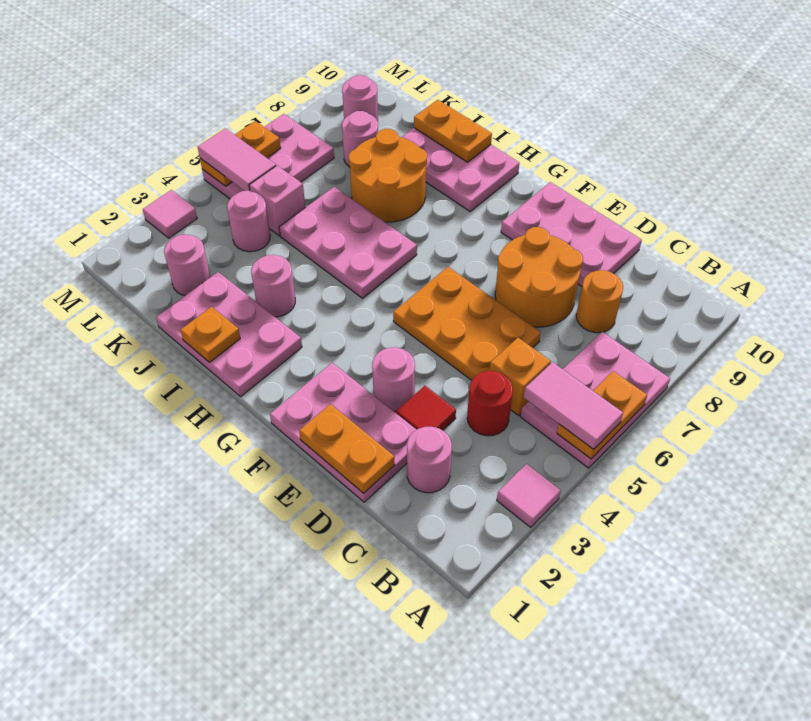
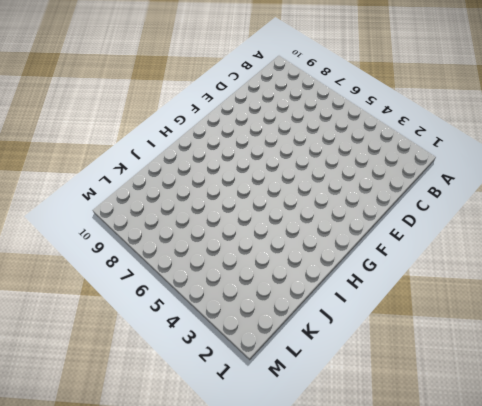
none -> pink tile A3 level 1
none -> pink plate A5:B7 level 1
none -> pink round brick C2 level 1
none -> red round brick C4 level 1

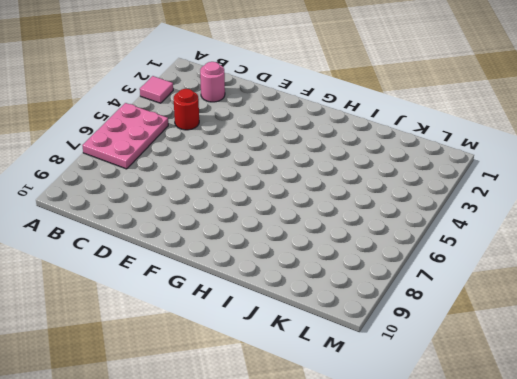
none -> orange brick C5 level 1
none -> orange round brick C8 level 1
none -> pink plate D1:F2 level 1
none -> red tile D3 level 1

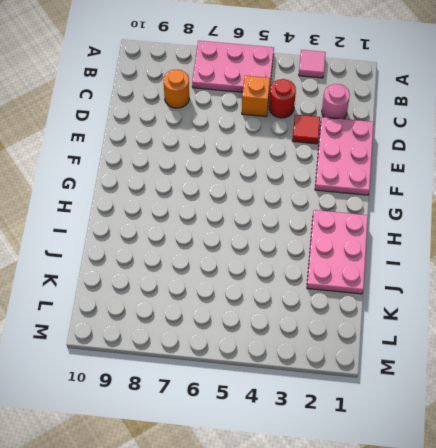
none -> orange plate D5:F6 level 1
none -> orange round brick D7:E8 level 1
none -> pink plate D9:F10 level 1
none -> pink round brick E3 level 1

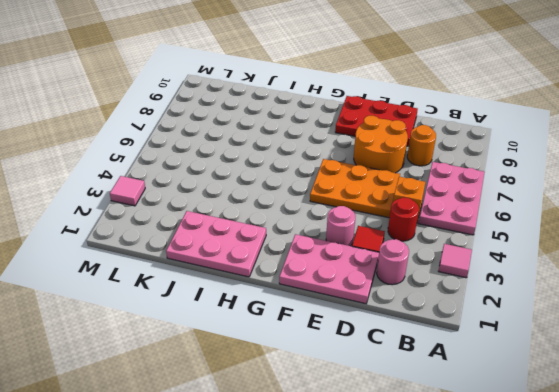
red plate D9:F10 level 1 -> pink plate D9:F10 level 1
none -> pink plate H5:J6 level 1
none -> pink plate H9:J10 level 1
none -> pink round brick I3 level 1
none -> orange round brick I7:J8 level 1

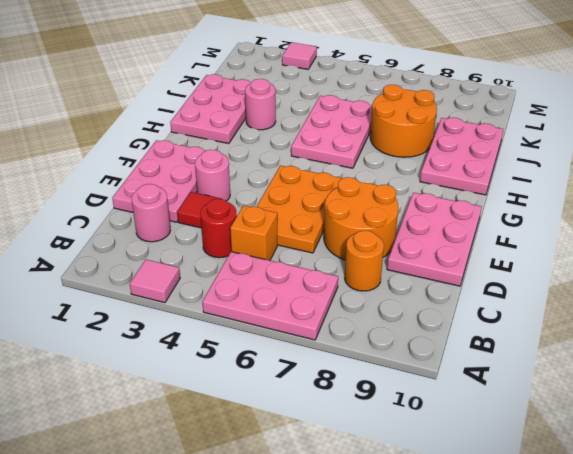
none -> pink round brick K2 level 1
none -> pink round brick K4 level 1
none -> pink brick K5 level 1
none -> pink round brick K8 level 1

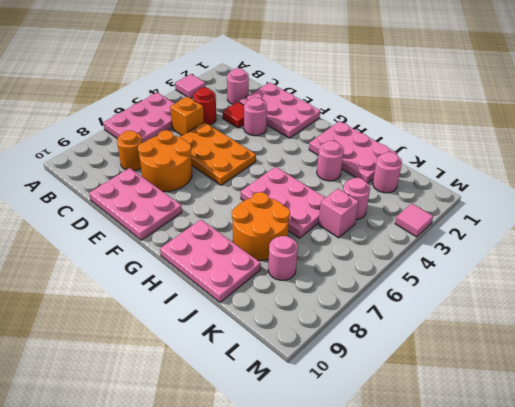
none -> pink plate L5:M7 level 1
none -> pink round brick L9 level 1
none -> orange plate A5:A6 level 2
none -> orange plate D1:E1 level 2

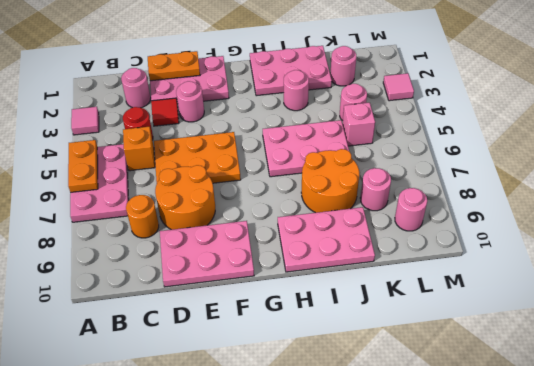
none -> pink plate L5:M7 level 1
none -> orange plate I1 level 2
none -> orange plate I10:J10 level 2
none -> orange plate M5:M6 level 2

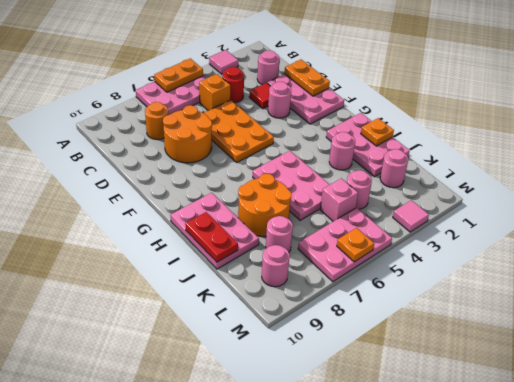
red plate I10:J10 level 2 -> orange plate I10:J10 level 2
orange plate M6 level 2 -> orange plate M5:M6 level 2
none -> pink plate D9:F10 level 1
none -> pink tile A5:B5 level 3
none -> pink tile L5:M5 level 3

